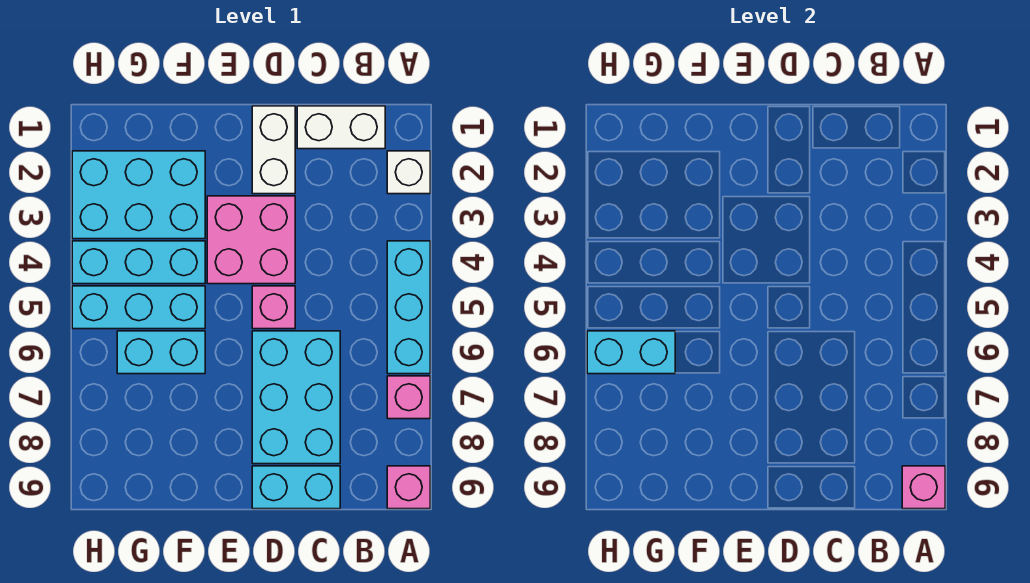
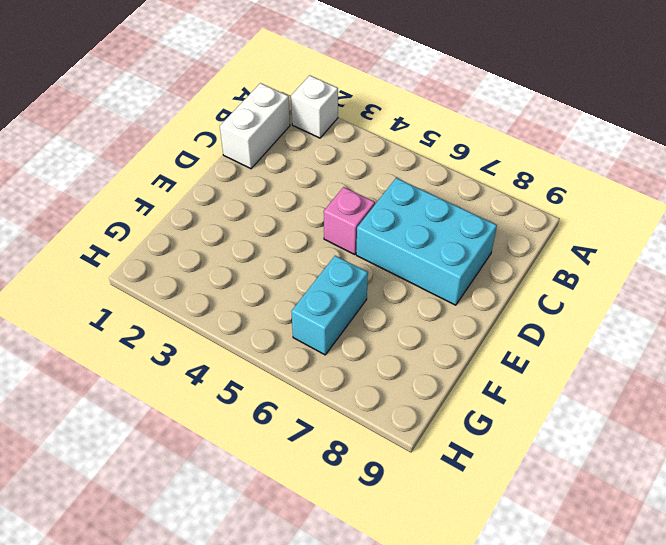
none -> cyan brick A4:A6 level 1
none -> pink brick A7 level 1
none -> pink brick A9 level 1

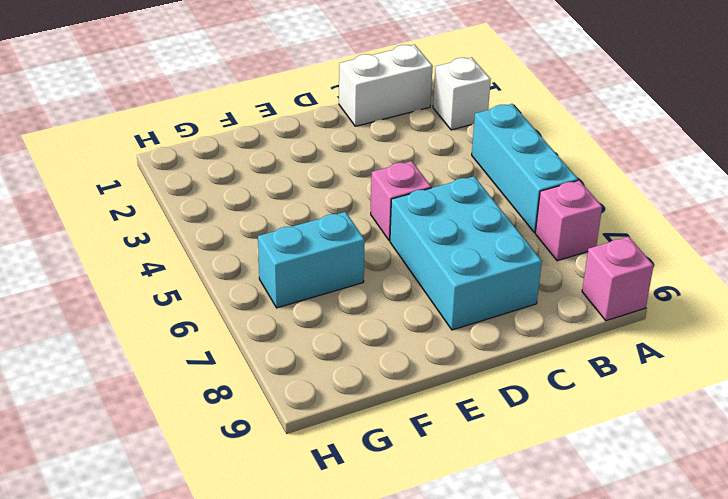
none -> cyan brick C9:D9 level 1
none -> white brick D1:D2 level 1
none -> pink brick D3:E4 level 1

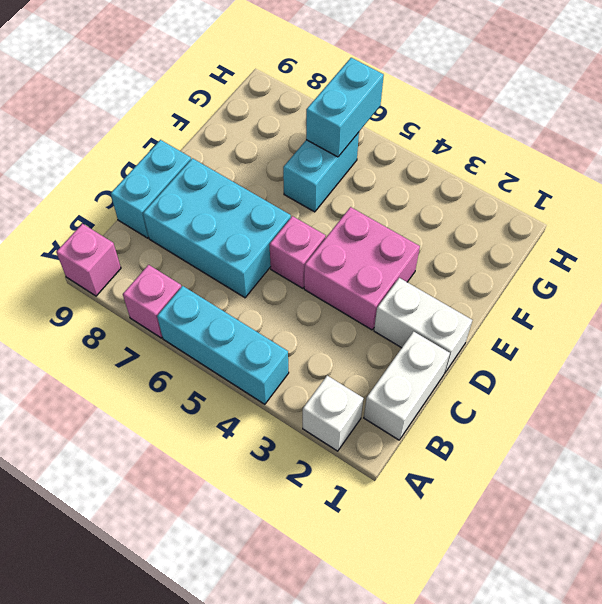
none -> cyan brick F2:H3 level 1
none -> cyan brick F4:H4 level 1
none -> cyan brick F5:H5 level 1

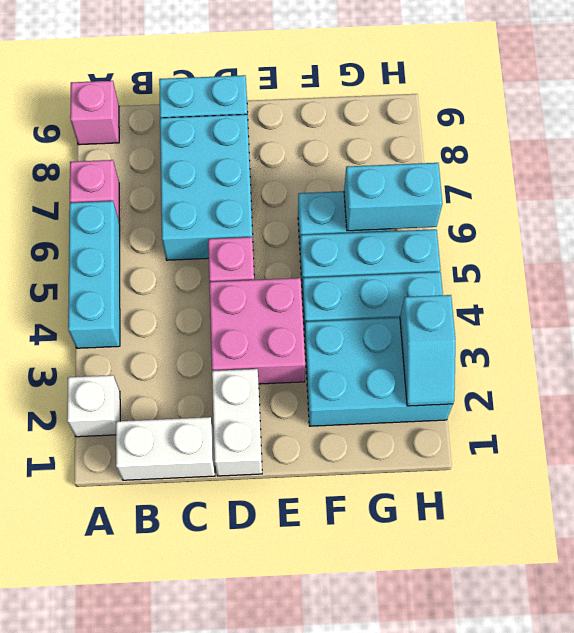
cyan slope H2:H3 level 2 top 3 -> none
none -> pink brick A9 level 2

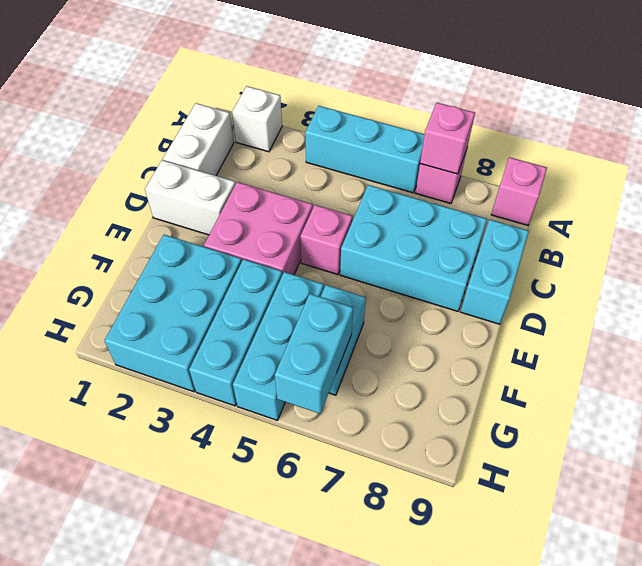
pink brick A7 level 2 -> pink brick A9 level 2

